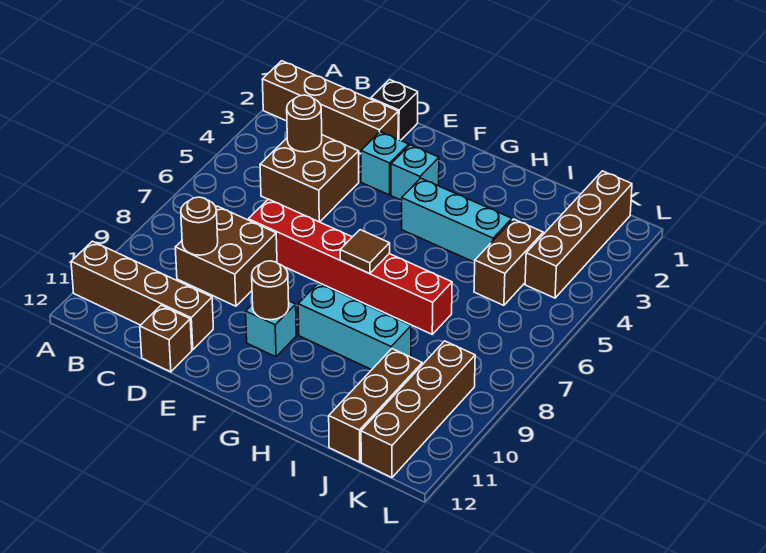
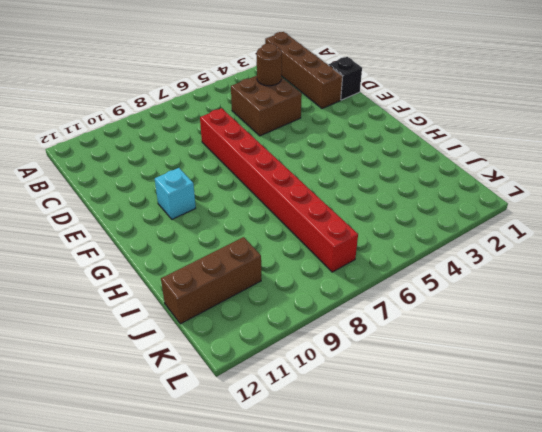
red brick D7:K7 level 1 -> red brick D7:I7 level 1
none -> brown brick A11:D11 level 1
none -> brown brick C8:D9 level 1
none -> brown brick D12 level 1

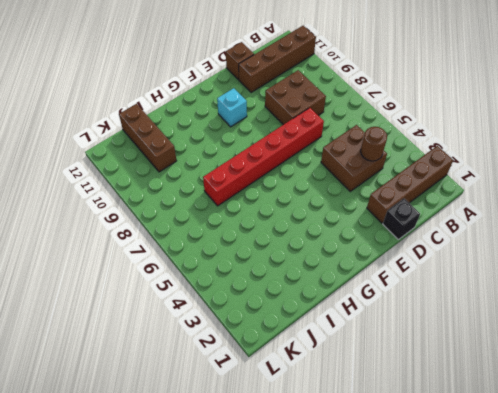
none -> cyan brick E3 level 1
none -> cyan brick F3 level 1
none -> cyan brick G4:I4 level 1

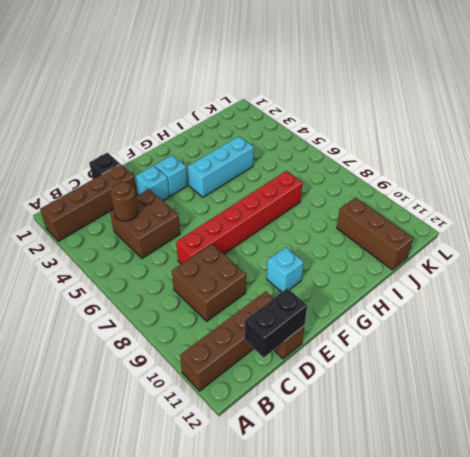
black brick C12:D12 level 2 -> none
none -> cyan brick G9:I9 level 1
none -> brown brick J4:J5 level 1
none -> brown brick K1:K4 level 1

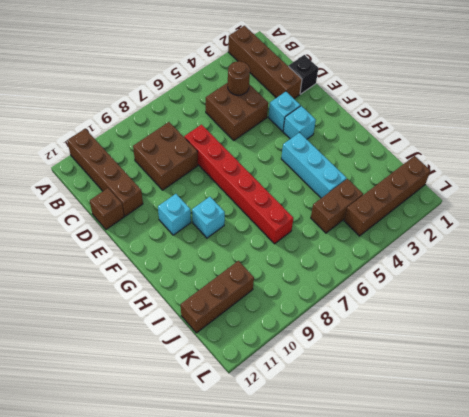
cyan brick G9 level 1 -> cyan brick G9:I9 level 1
none -> brown brick K9:K12 level 1
none -> brown round brick C9 level 2
none -> brown round brick F10 level 2

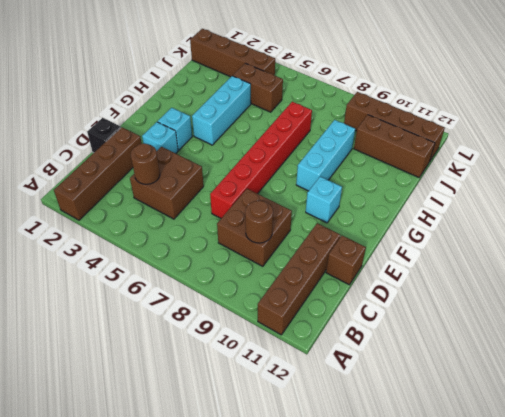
none -> brown round brick F10 level 2
none -> brown tile G7 level 2

